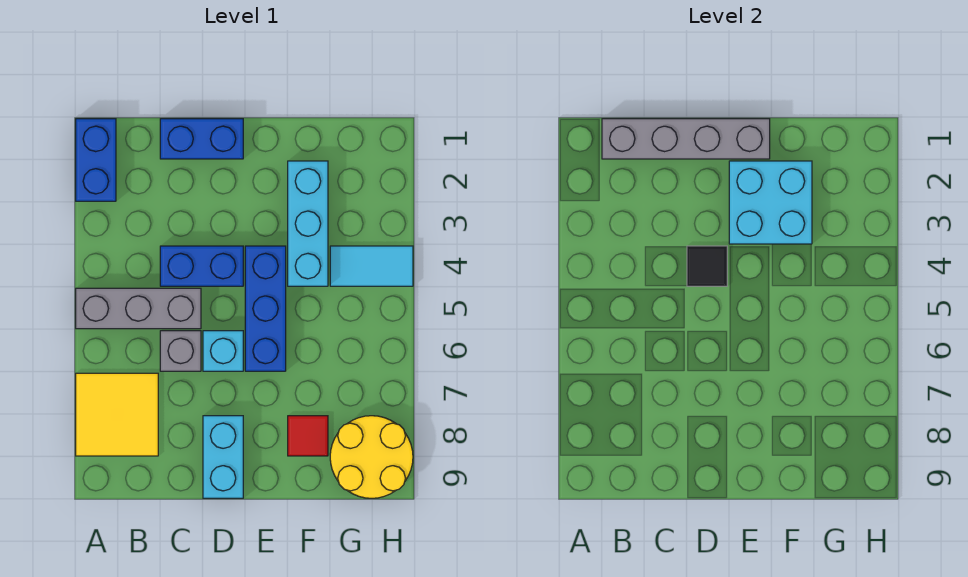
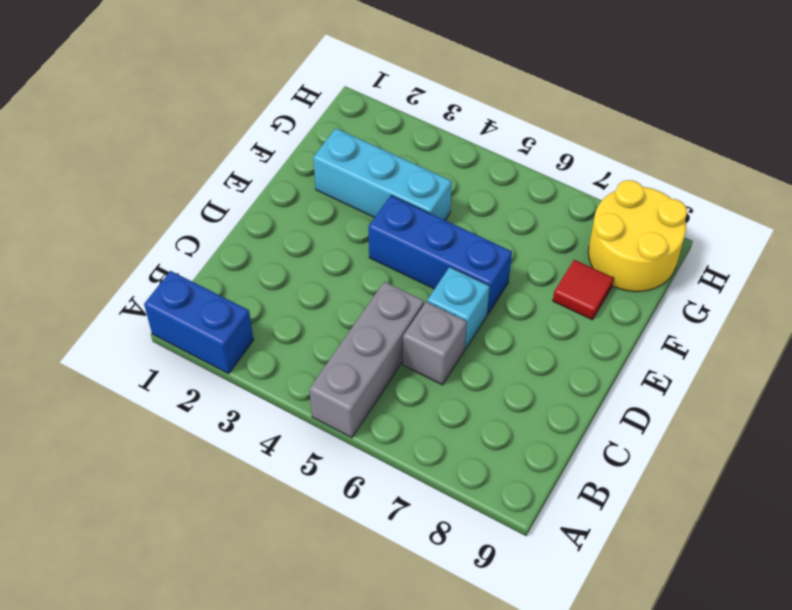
none -> yellow tile A7:B8 level 1
none -> blue brick C1:D1 level 1
none -> blue brick C4:D4 level 1

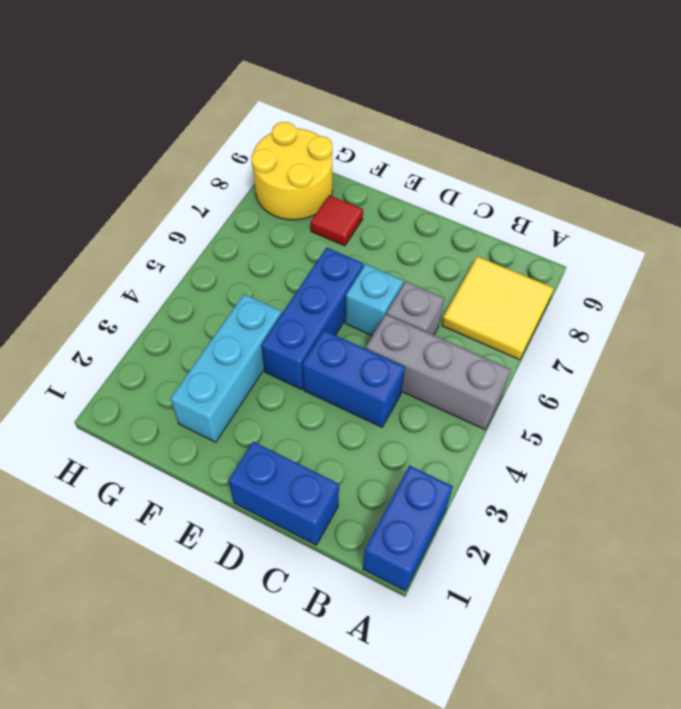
none -> cyan brick D8:D9 level 1
none -> cyan tile G4:H4 level 1
none -> grey brick B1:E1 level 2

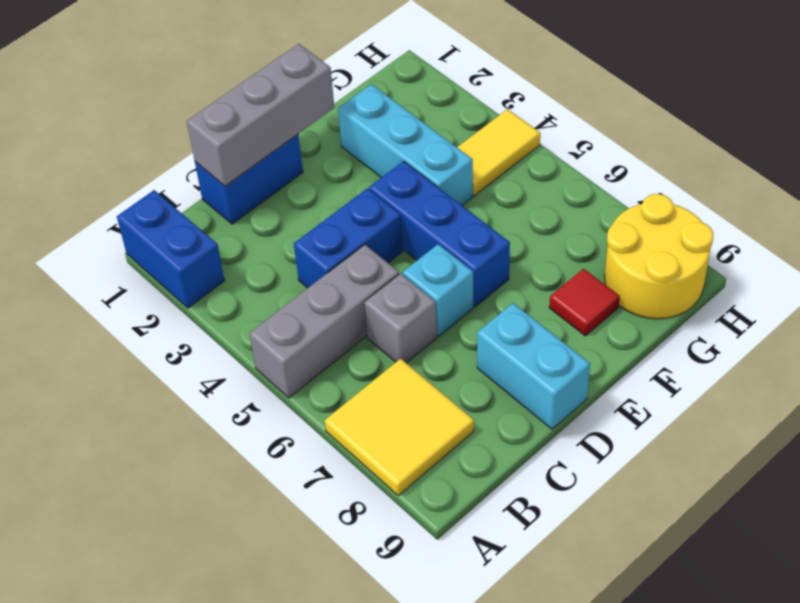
grey brick C1:E1 level 2 -> grey brick B1:E1 level 2
yellow tile G4:H4 level 1 -> cyan tile G4:H4 level 1
none -> black tile D4 level 2
none -> cyan brick E2:F3 level 2

